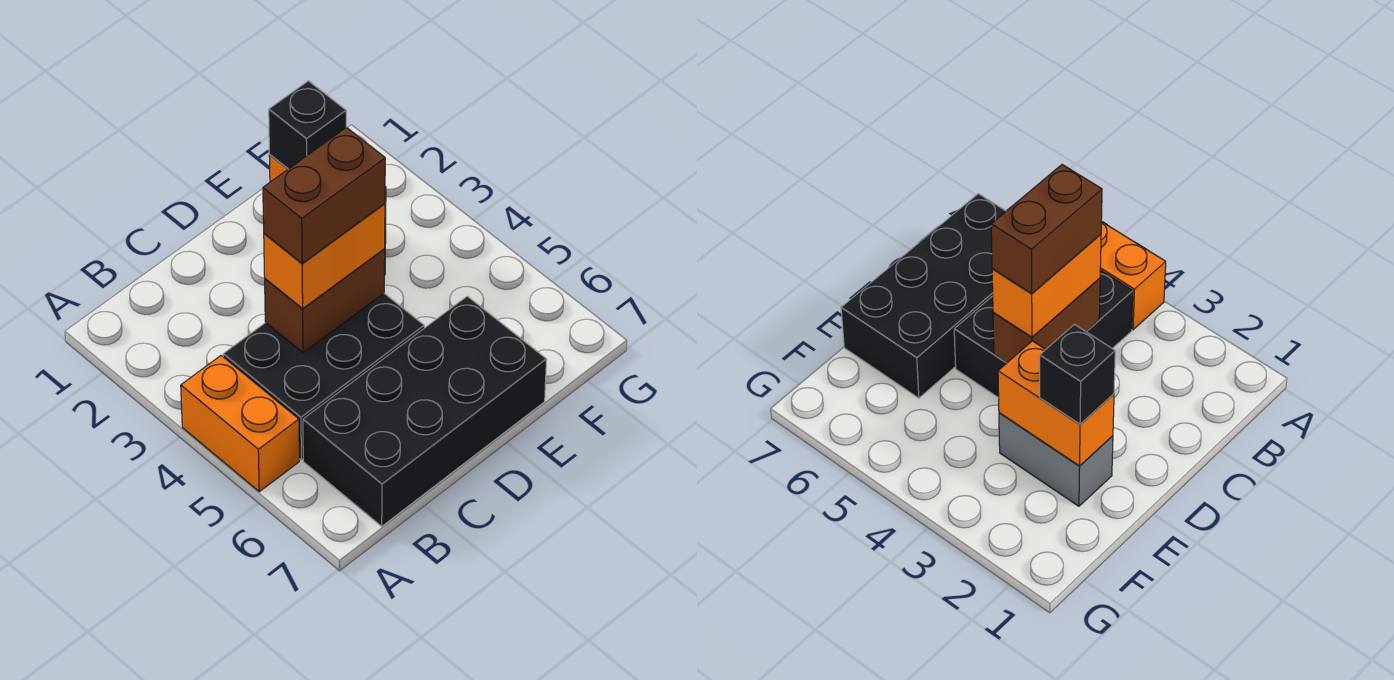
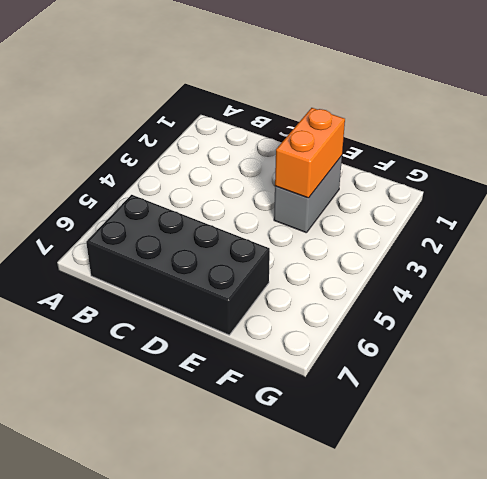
none -> orange brick A4:A5 level 1
none -> black brick B4:D5 level 1

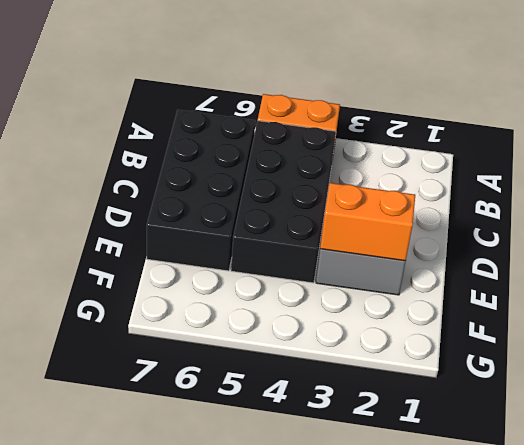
black brick B4:E5 level 1 -> black brick B4:D5 level 1
none -> brown brick C4:D4 level 2
none -> orange brick C4:D4 level 3

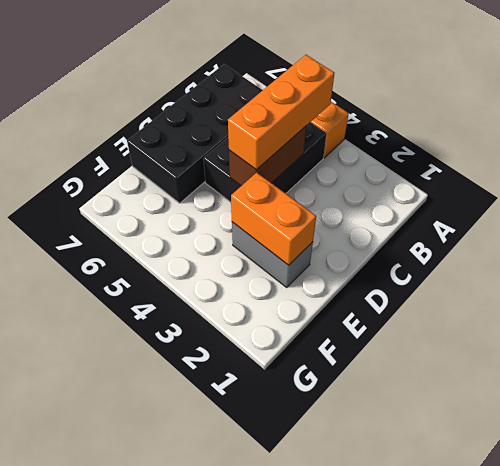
orange brick B4:D4 level 3 -> orange brick C4:D4 level 3
none -> black brick E2 level 3
none -> brown brick C4:D4 level 4

